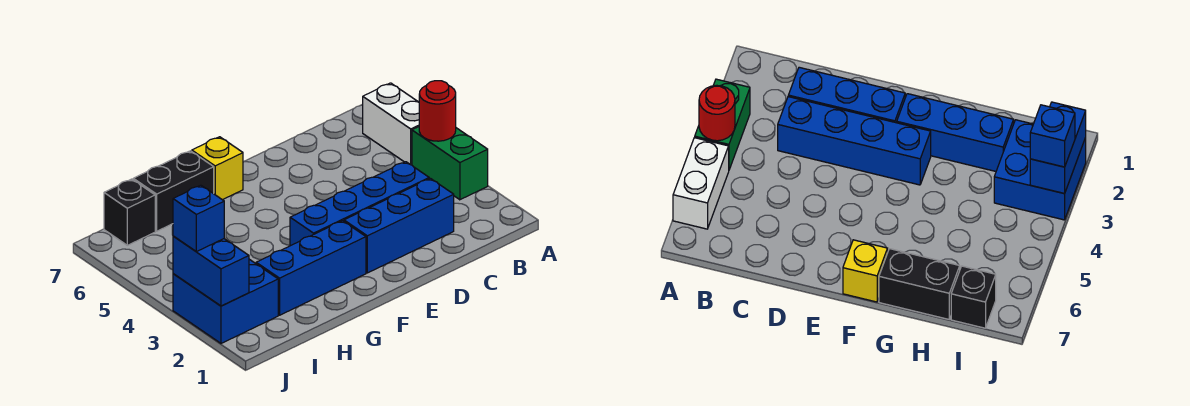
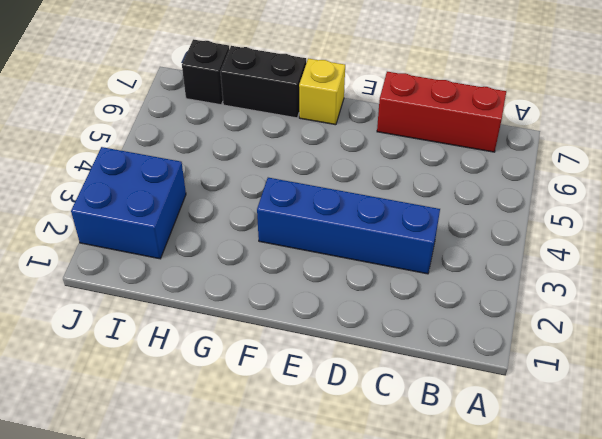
red brick B7:D7 level 1 -> none
none -> green brick A3:A4 level 1
none -> white brick A5:A6 level 1
none -> blue brick C2:E2 level 1

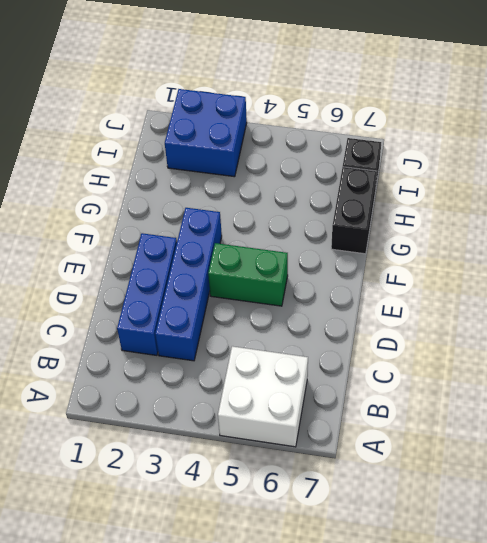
white brick A5:B6 level 1 -> white brick A5:A6 level 1
green brick E4:E5 level 1 -> green brick A3:A4 level 1
none -> blue brick F2:H2 level 1
none -> yellow brick F7 level 1
none -> red round brick A4 level 2

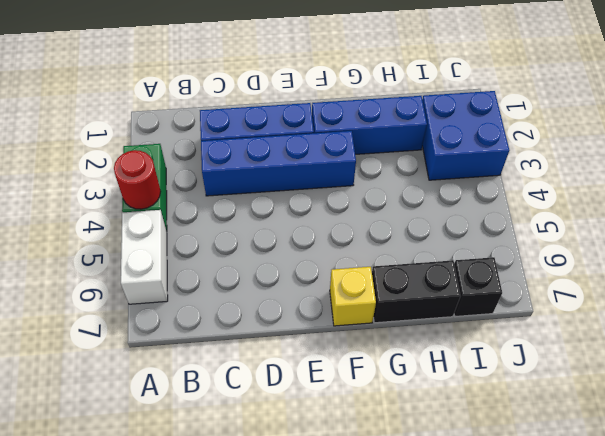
none -> blue brick J2:J3 level 2
none -> blue brick J3 level 3

